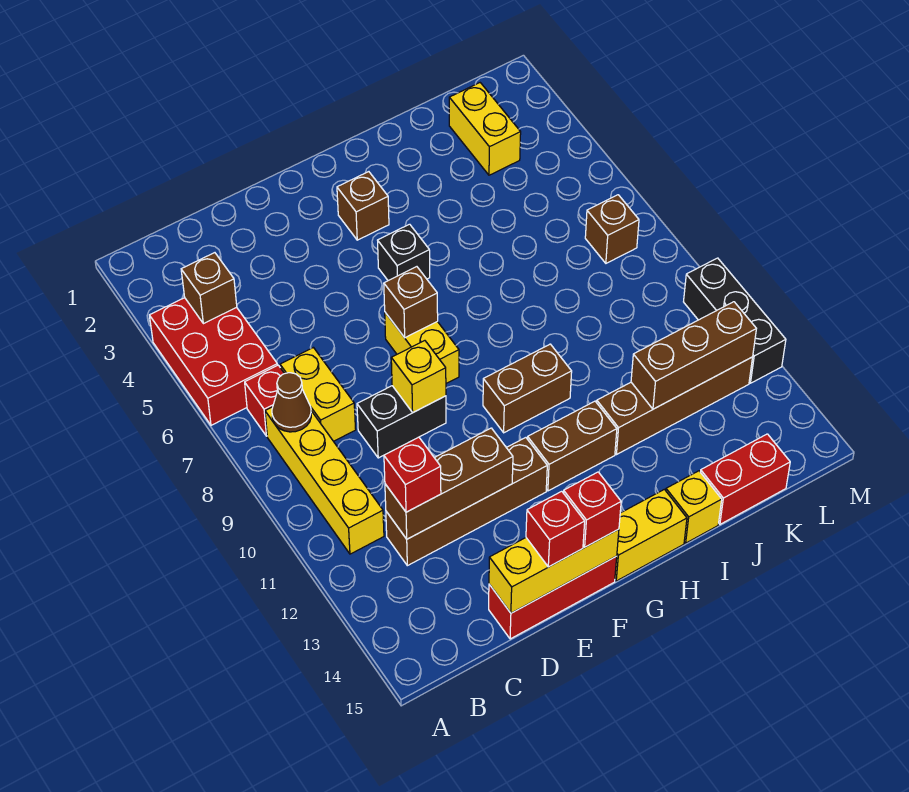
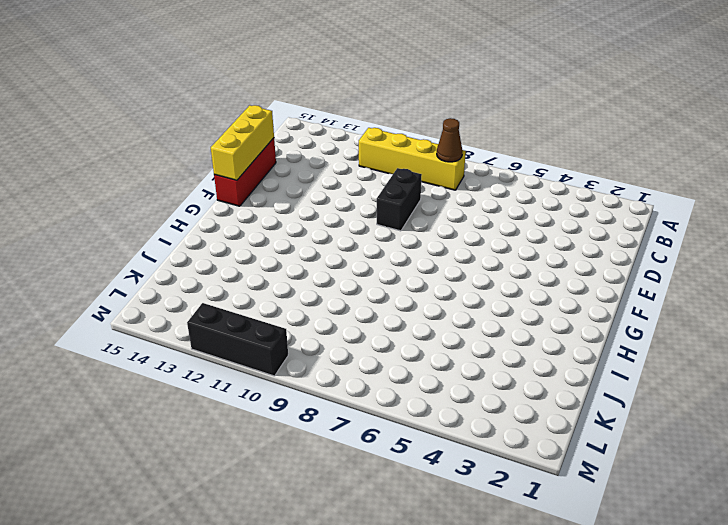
none -> red brick A4:B6 level 1
none -> red brick B7 level 1
none -> yellow brick C7:C8 level 1

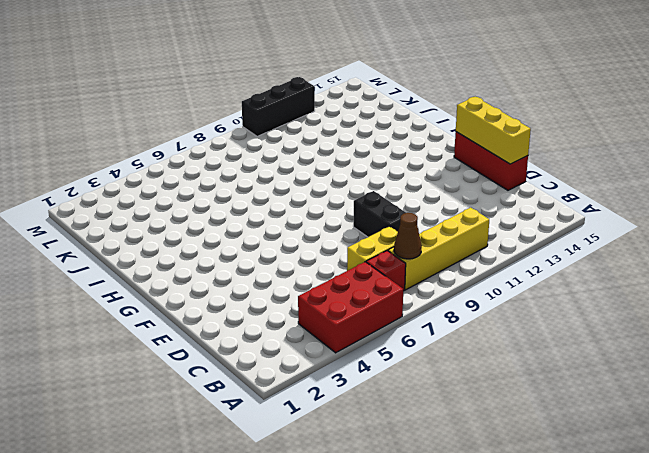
none -> brown brick C12:F12 level 1
none -> yellow brick F7:F8 level 1
none -> brown brick G3 level 1

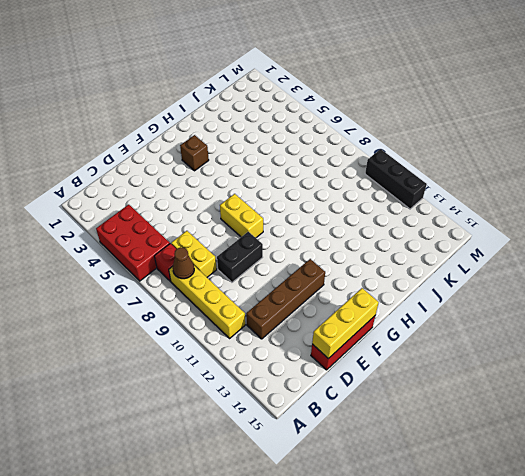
none -> black brick G5 level 1
none -> brown brick G10:H10 level 1
none -> brown brick G12:H12 level 1

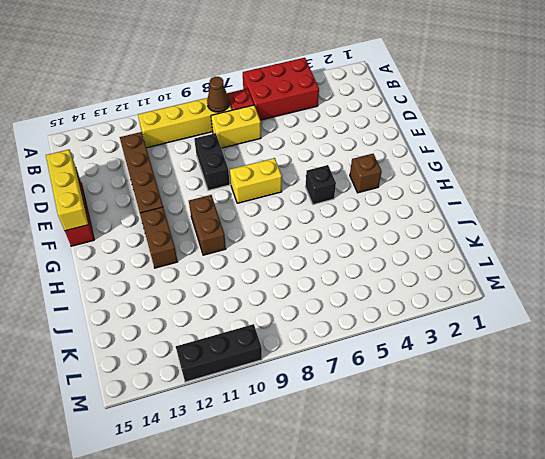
none -> yellow brick G15:H15 level 1
none -> brown brick I12:L12 level 1
none -> yellow brick I15 level 1

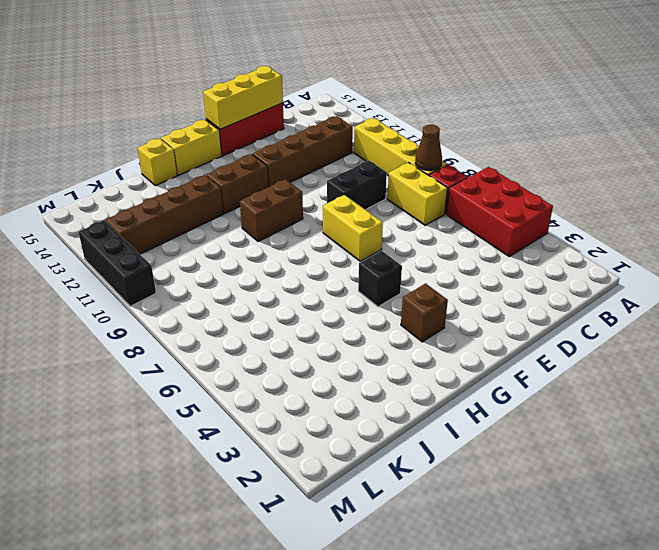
none -> red brick J15:K15 level 1
none -> yellow brick K2:K3 level 1
none -> brown brick L7 level 1

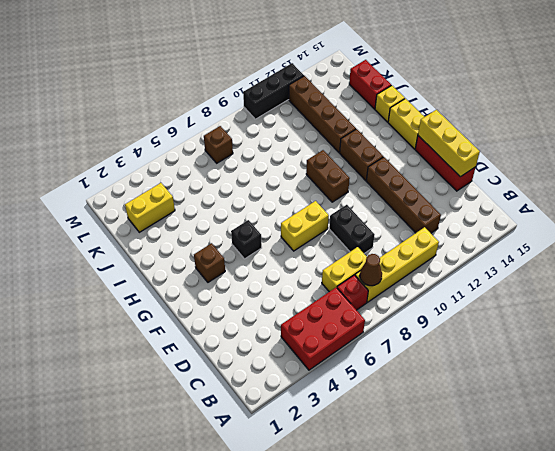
none -> brown brick B4 level 2
none -> brown brick C12:E12 level 2
none -> yellow brick E9 level 2

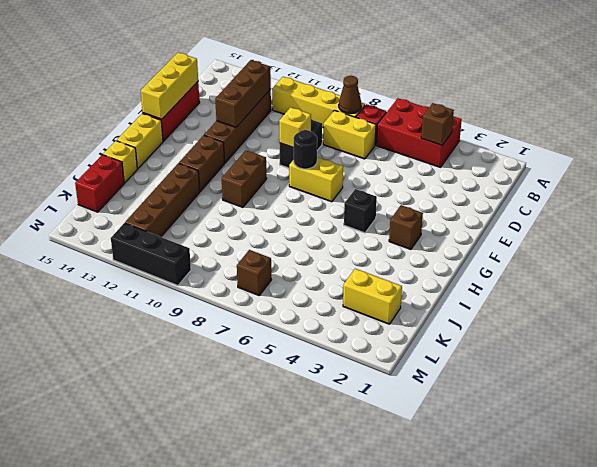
black round brick F8 level 2 -> none
none -> brown brick F7 level 2
none -> brown brick J12:L12 level 2
none -> red brick C12 level 3

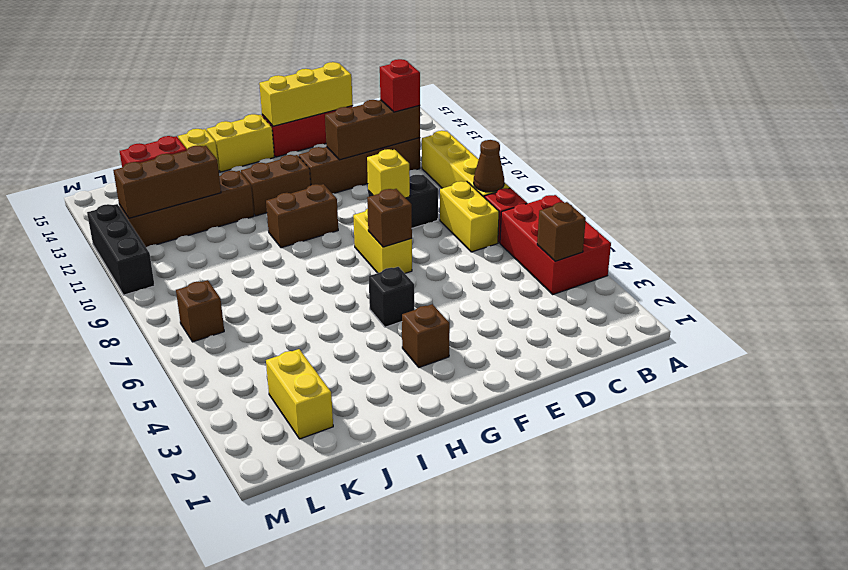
none -> red brick E15 level 3
none -> red brick F15 level 3

